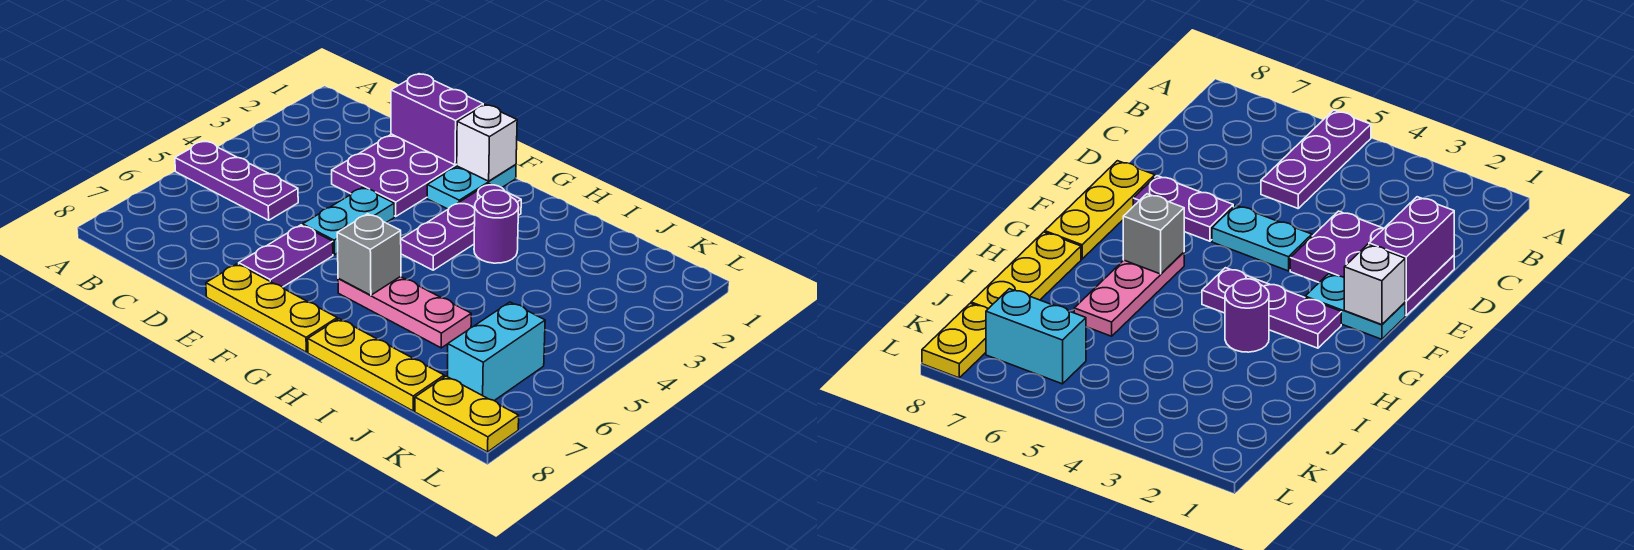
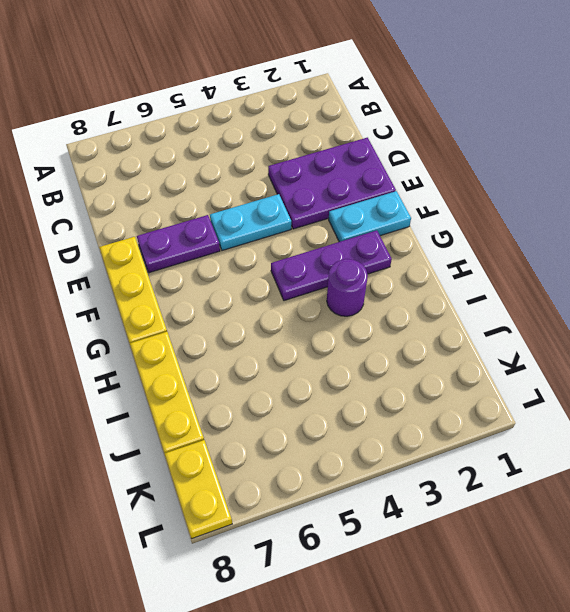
none -> purple plate A5:C5 level 1
none -> pink plate G6:I6 level 1
none -> cyan brick K6:K7 level 1

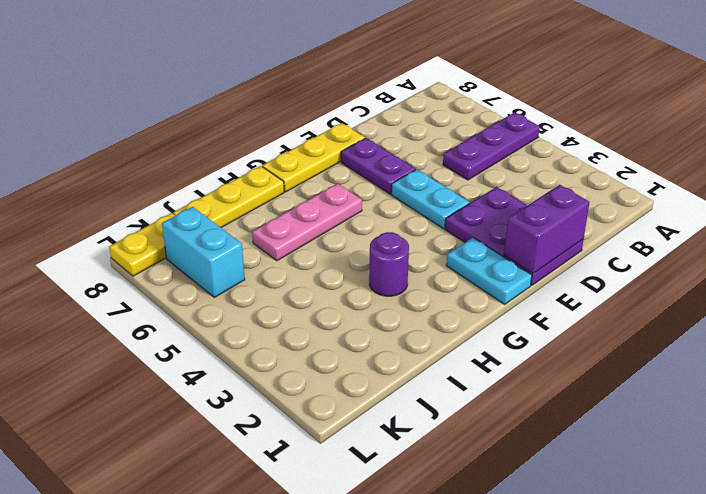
none -> purple plate G2:G4 level 1
none -> white brick F1 level 2
none -> grey brick G6 level 2

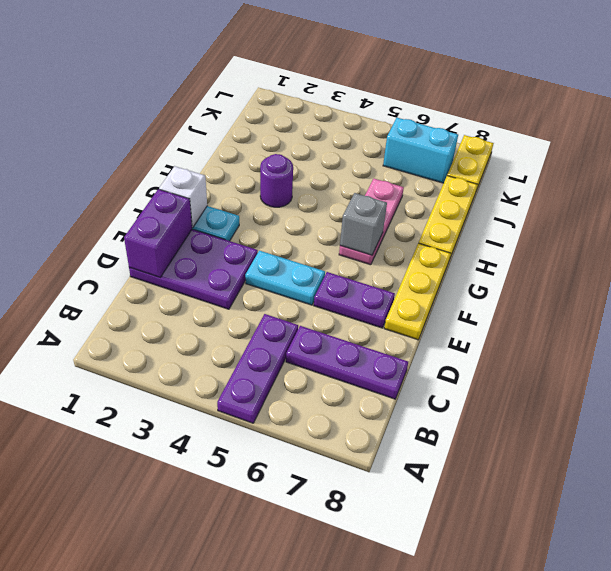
purple plate C6:C8 level 1 -> purple plate G2:G4 level 1

